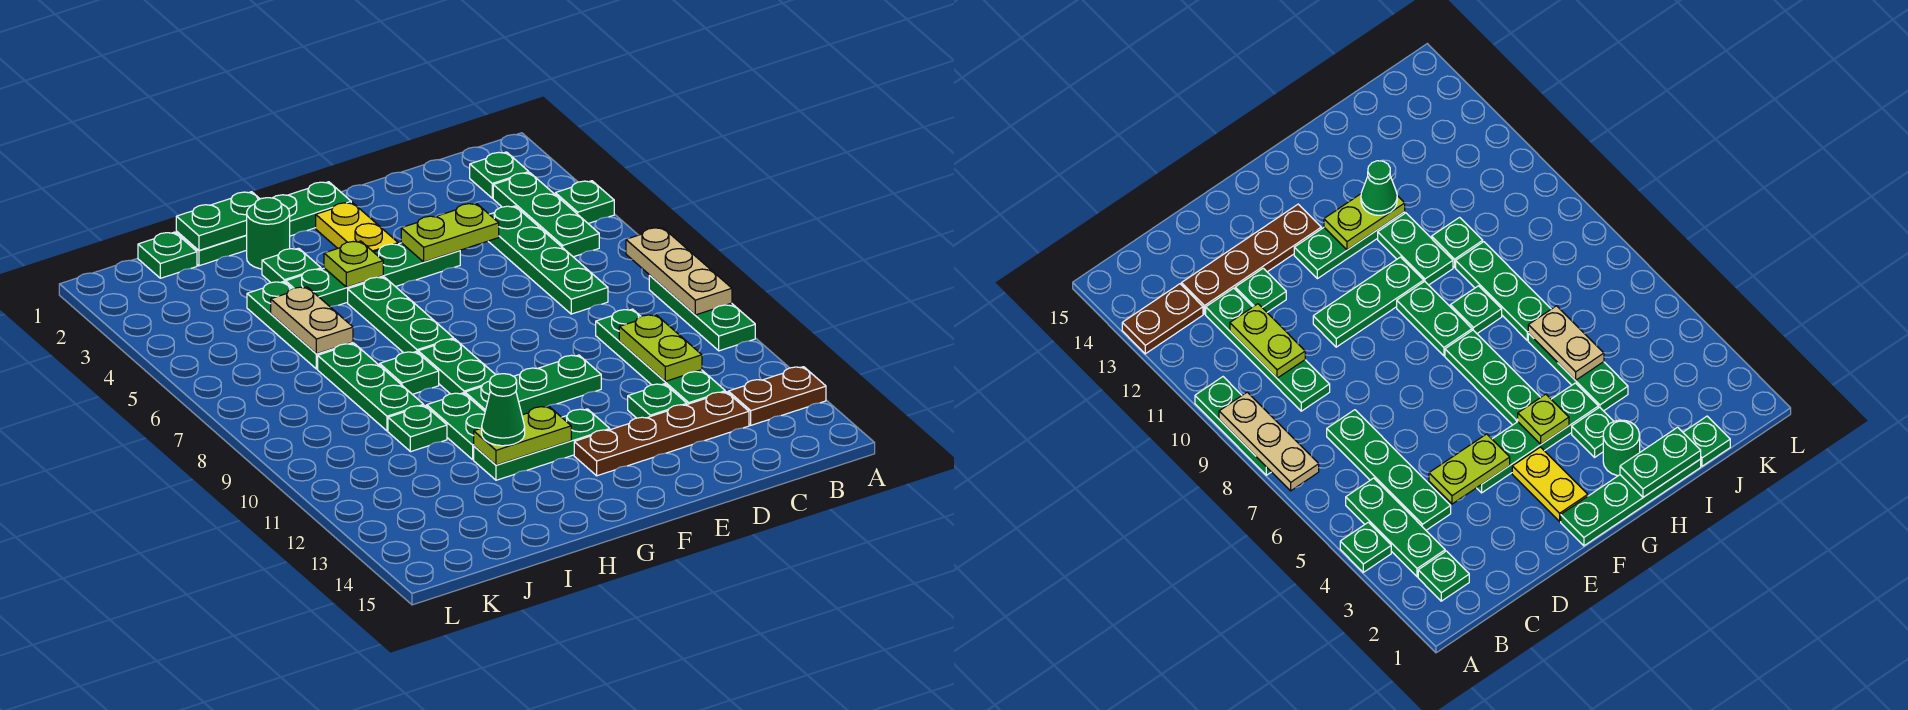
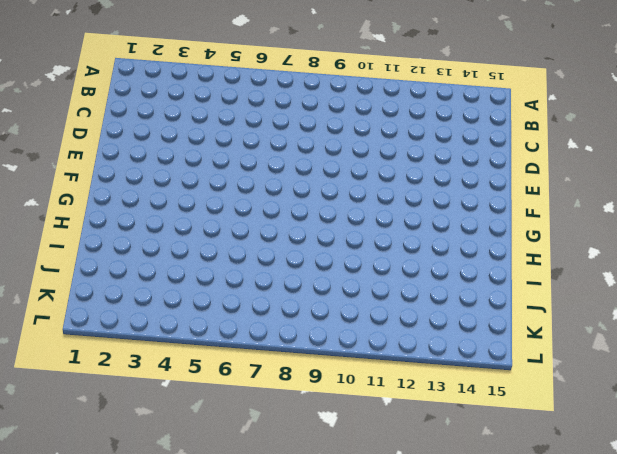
none -> green plate A4 level 1
none -> green plate A8:A10 level 1
none -> brown plate A13:B13 level 1
none -> green plate B2 level 1

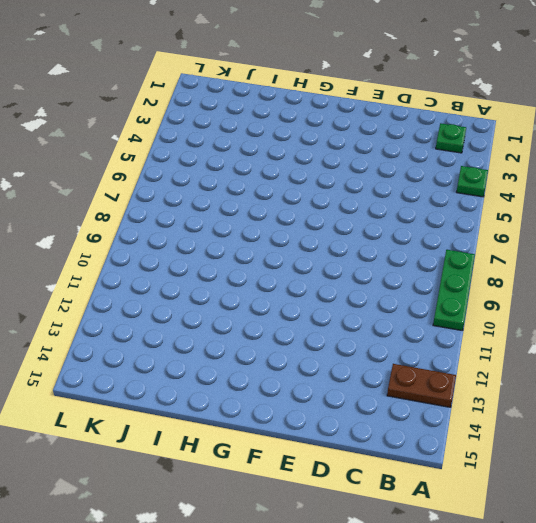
none -> green plate B3:B5 level 1
none -> green plate C4:C7 level 1
none -> green plate C9:C12 level 1
none -> brown plate C13:F13 level 1

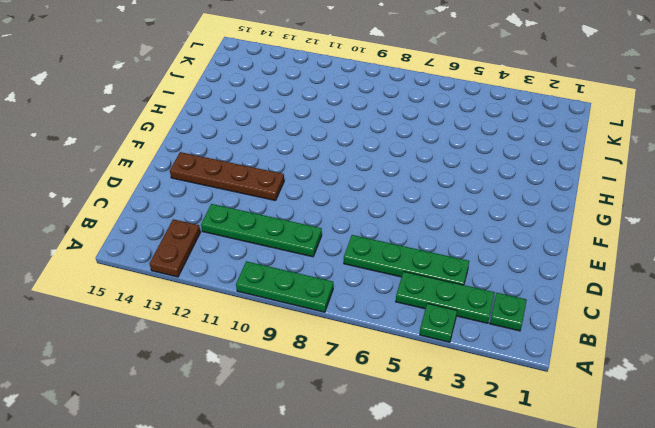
brown plate E11:E14 level 1 -> brown plate C13:F13 level 1
none -> green plate D12 level 1
none -> green plate E4:H4 level 1
none -> green plate E10:G10 level 1
none -> green plate F1:I1 level 1

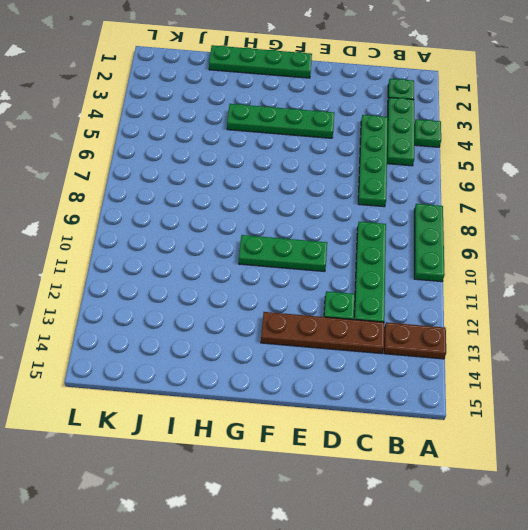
none -> yellow plate F2:F3 level 1
none -> green plate F12:H12 level 1
none -> green plate G5:G7 level 1
none -> green plate G8:G9 level 1

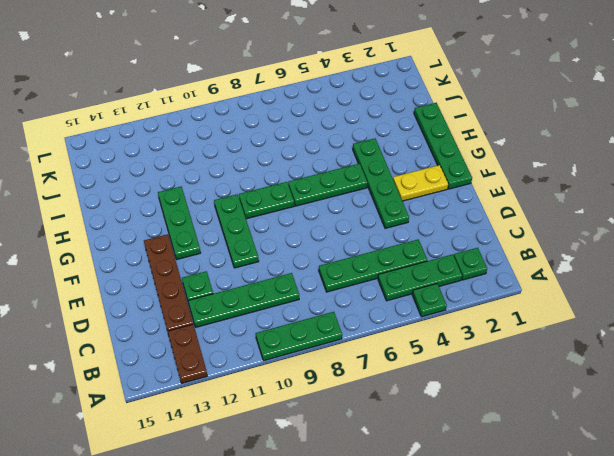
none -> green round brick H2 level 1
none -> green plate H3 level 1
none -> green plate H8 level 1
none -> green plate H10:H11 level 1

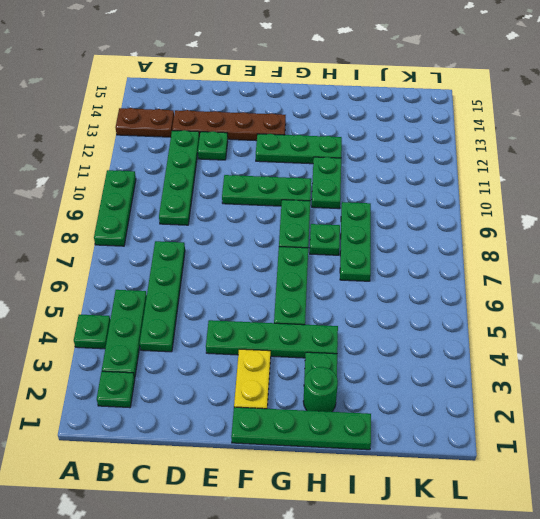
none -> green plate I4:I6 level 1
none -> green plate I10 level 1
none -> green plate J1 level 1
none -> tan plate A7:A9 level 2

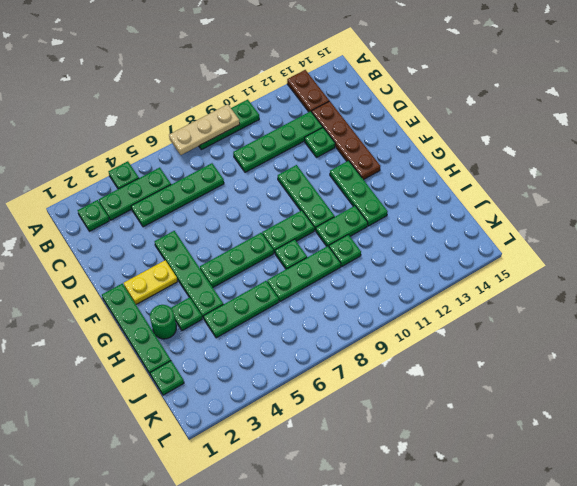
none -> lime plate C10:C11 level 2
none -> lime plate D4:E4 level 2
none -> lime plate G4 level 2
none -> lime plate G12:H12 level 2

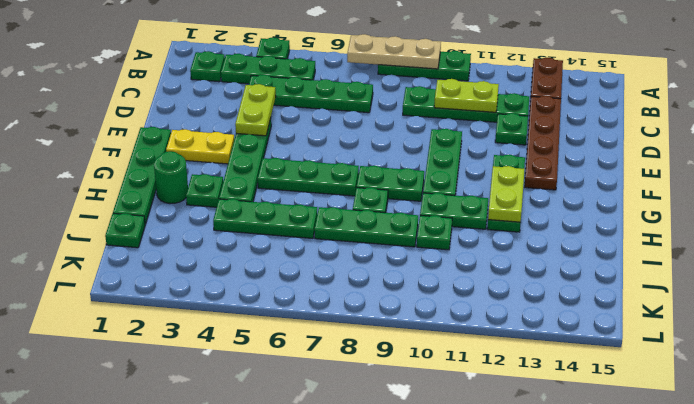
none -> lime plate G4 level 2
none -> green plate H1:I1 level 2
none -> tan plate I5:I6 level 2
none -> green cone H12 level 3

